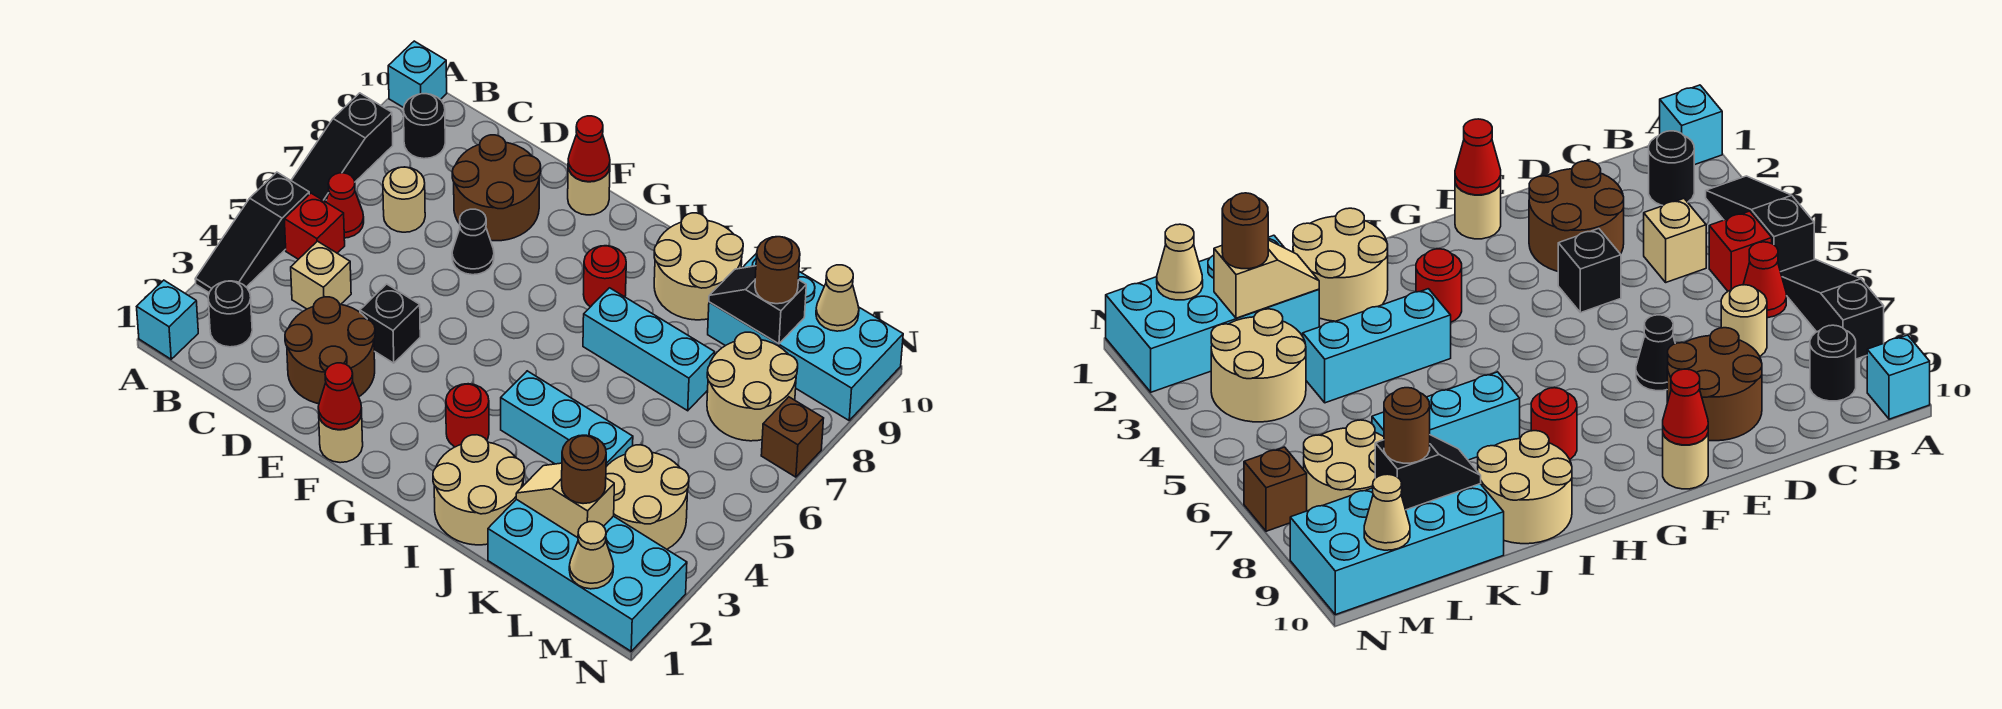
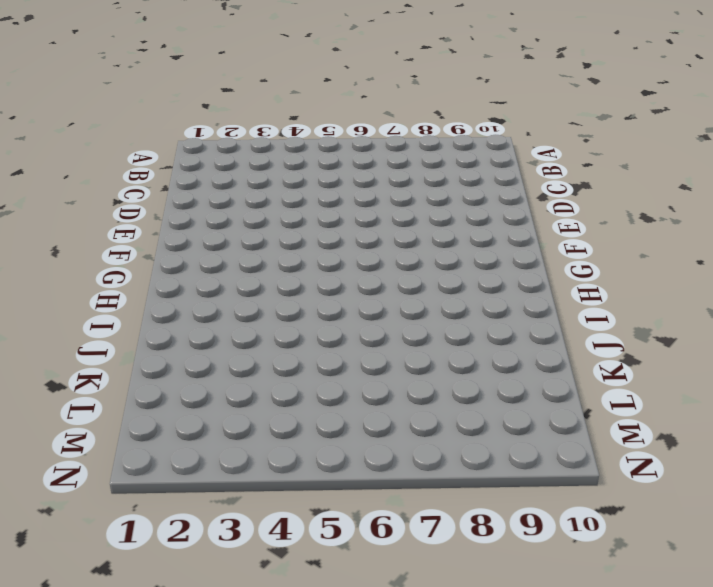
none -> cyan brick A1 level 1
none -> black slope A3:A5 level 1 top 5
none -> black slope A6:A8 level 1 top 8
none -> cyan brick A10 level 1

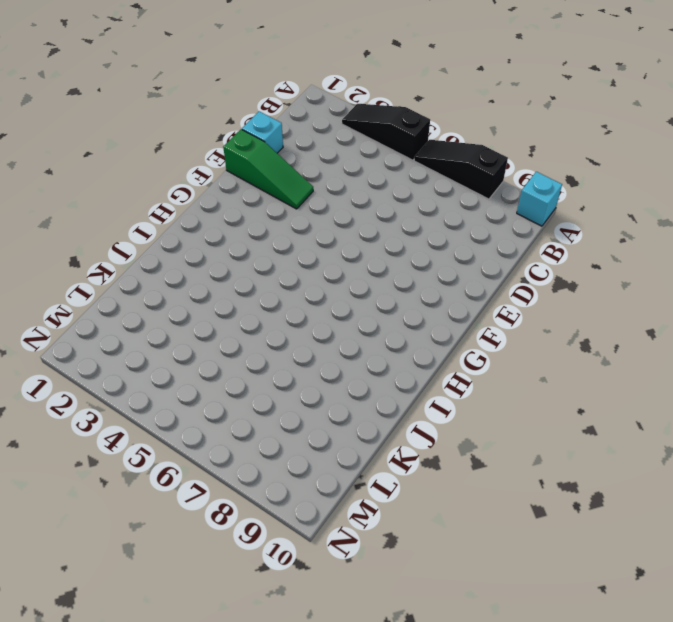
cyan brick D1 level 1 -> cyan brick A1 level 1
green slope E1:E3 level 1 top 1 -> brown round brick D2:E3 level 1
none -> black round brick B2 level 1
none -> red brick B5 level 1
none -> red cone B6 level 1
none -> black round brick B9 level 1

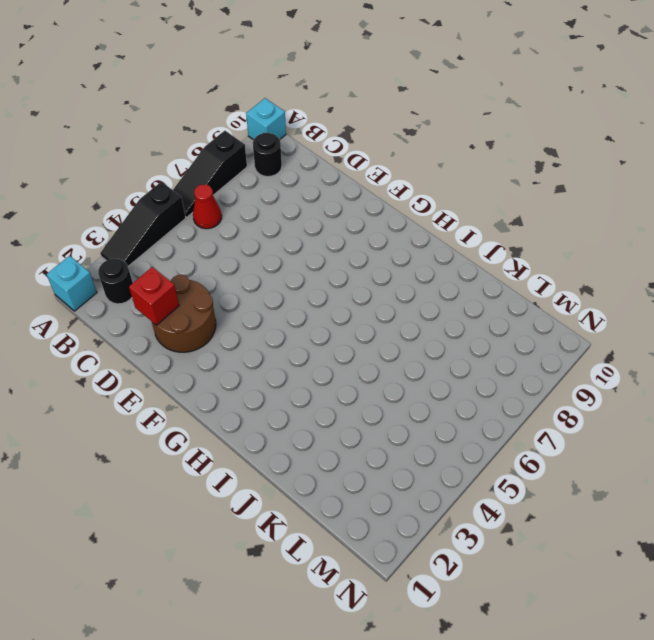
red brick D2 level 2 -> red brick B5 level 1
none -> tan brick C4 level 1
none -> tan round brick C7 level 1
none -> brown round brick D8:E9 level 1
none -> black brick E4 level 1

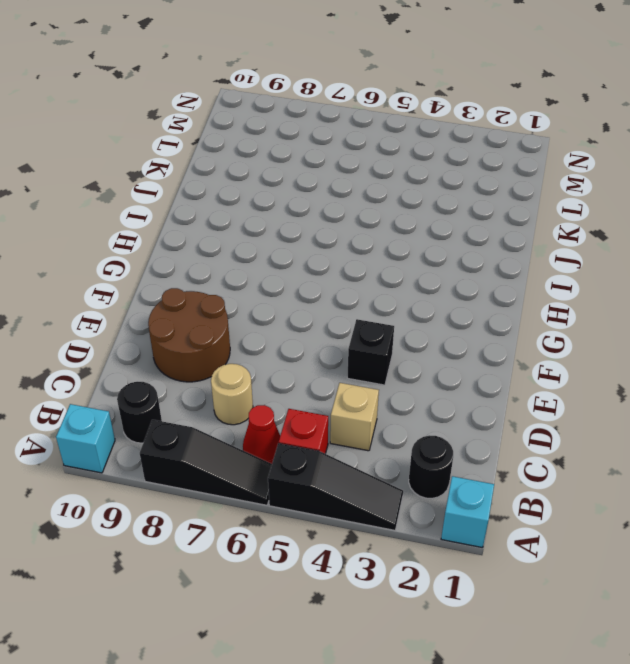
none -> brown round brick D2:E3 level 1
none -> black cone E7 level 1
none -> tan round brick F1 level 1
none -> tan round brick F10 level 1

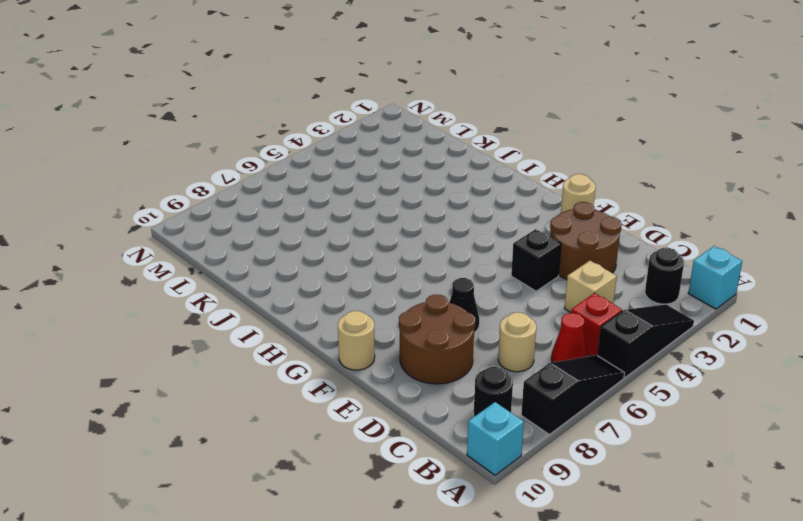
none -> red round brick H3 level 1
none -> red round brick H8 level 1
none -> tan round brick I1:J2 level 1
none -> cyan brick I4:K4 level 1

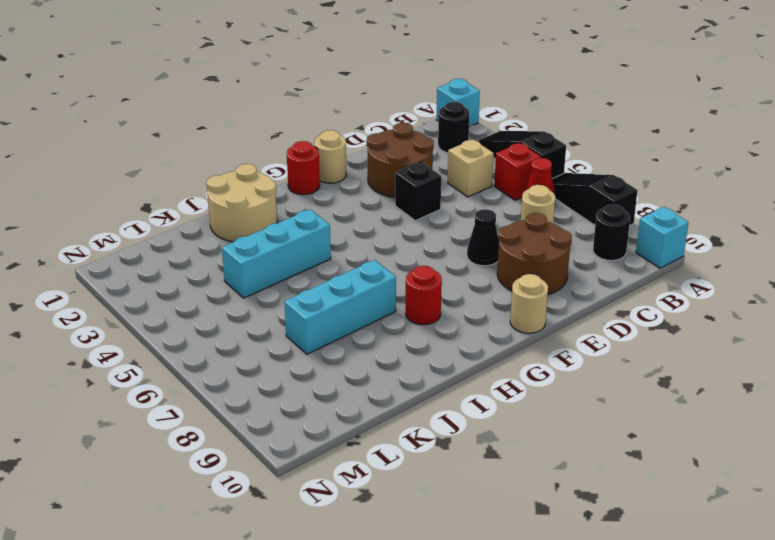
red round brick G1 level 1 -> red round brick H3 level 1
none -> tan round brick I9:J10 level 1
none -> cyan brick K1:N2 level 1
none -> cyan brick K9:N10 level 1
none -> tan round brick L3:M4 level 1

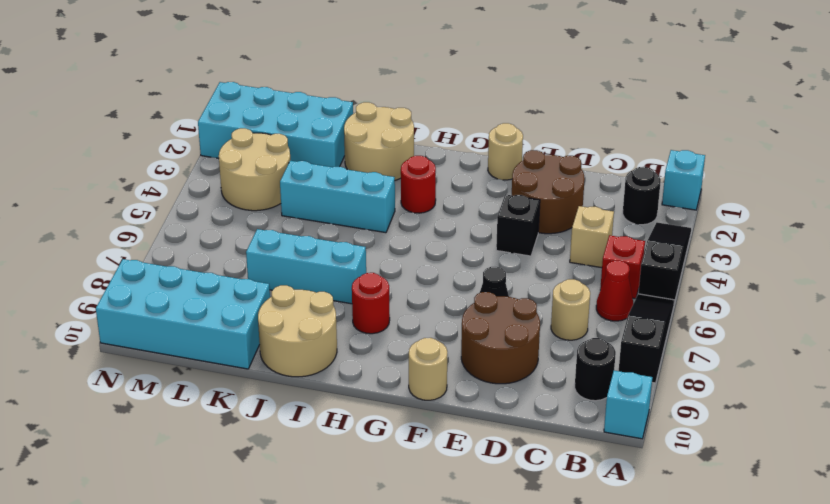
none -> tan round brick L7:M8 level 1
none -> brown brick N7 level 1
none -> red cone F1 level 2
none -> red cone F10 level 2

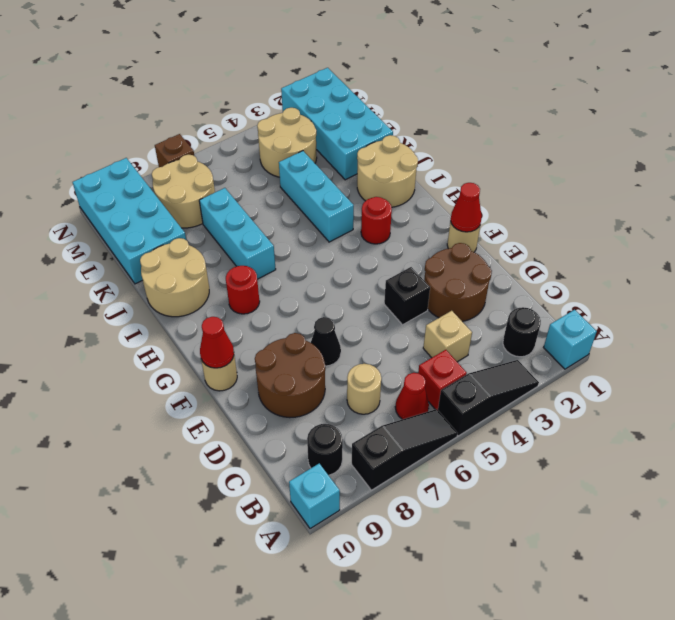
none -> tan slope K2:L2 level 2 top L
none -> black slope K9:L9 level 2 top L
none -> tan cone M1 level 2
none -> tan cone M10 level 2

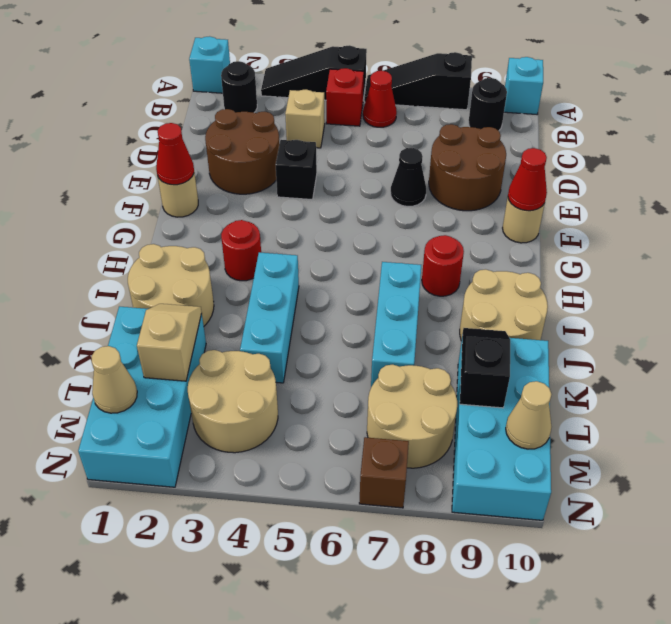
none -> tan round brick C7 level 1
none -> brown round brick L2 level 3
none -> brown round brick L9 level 3

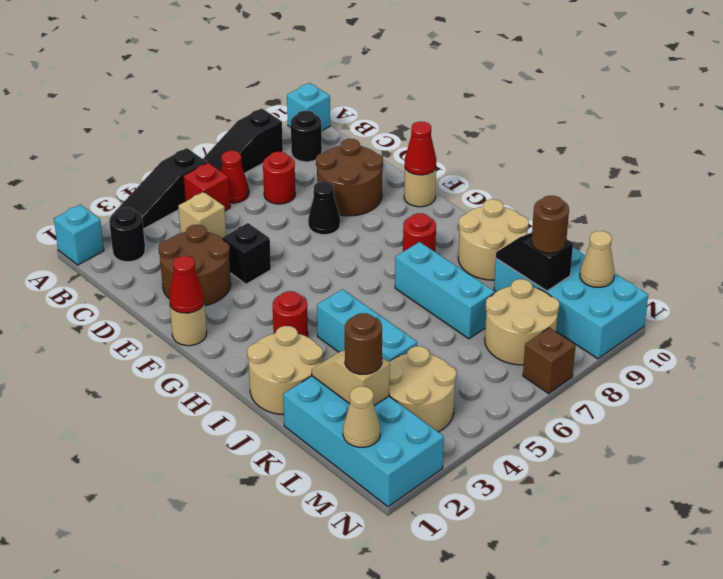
red round brick C7 level 1 -> tan round brick C7 level 1

